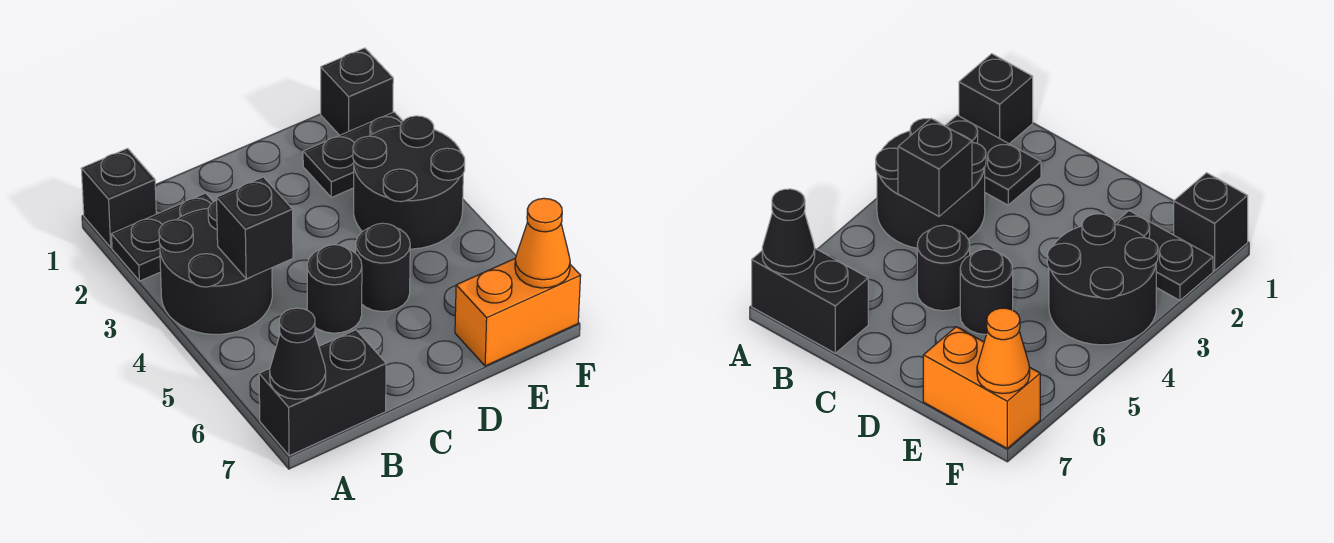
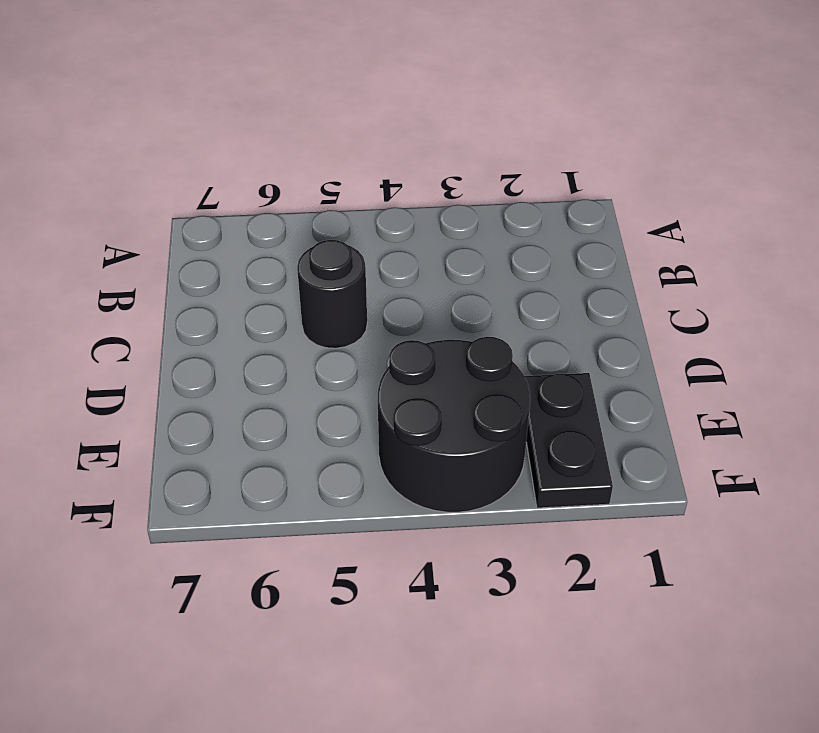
none -> black brick A1 level 1
none -> black plate A2:B2 level 1
none -> black round brick A3:B4 level 1

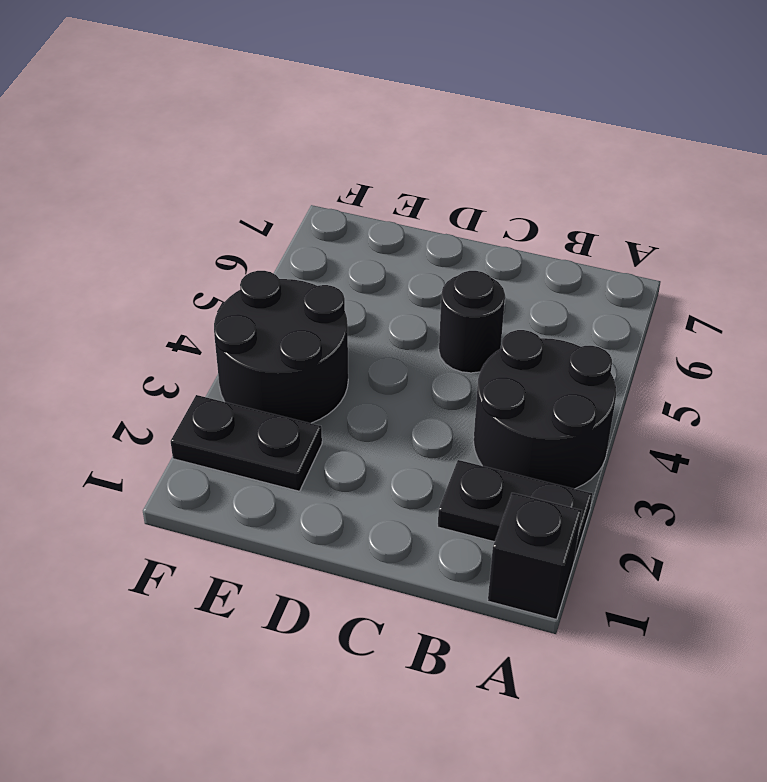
none -> black brick A7:B7 level 1
none -> black round brick D5 level 1
none -> orange brick E7:F7 level 1

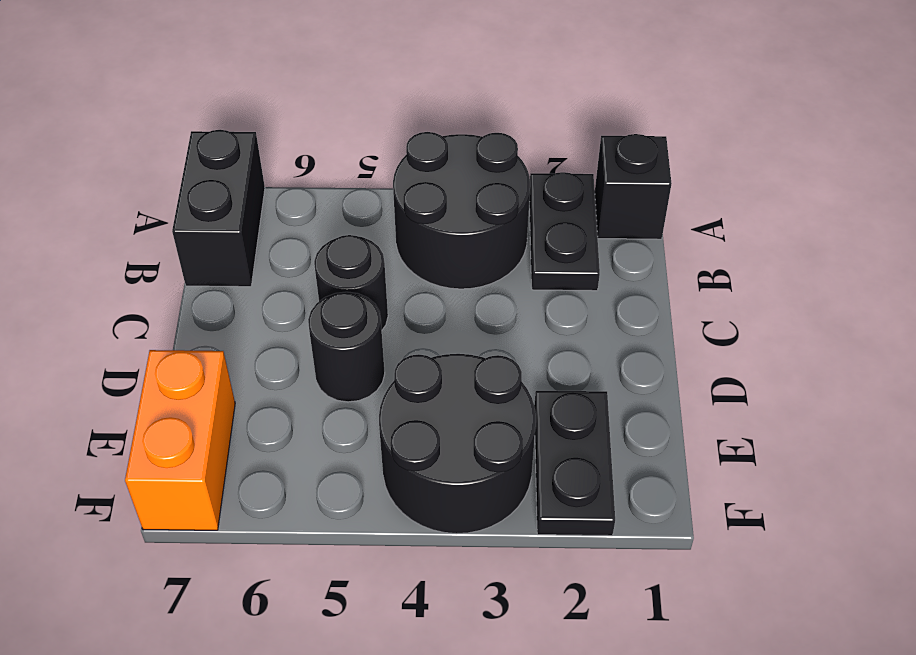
none -> black brick F1 level 1
none -> black cone A7 level 2
none -> black brick B4 level 2

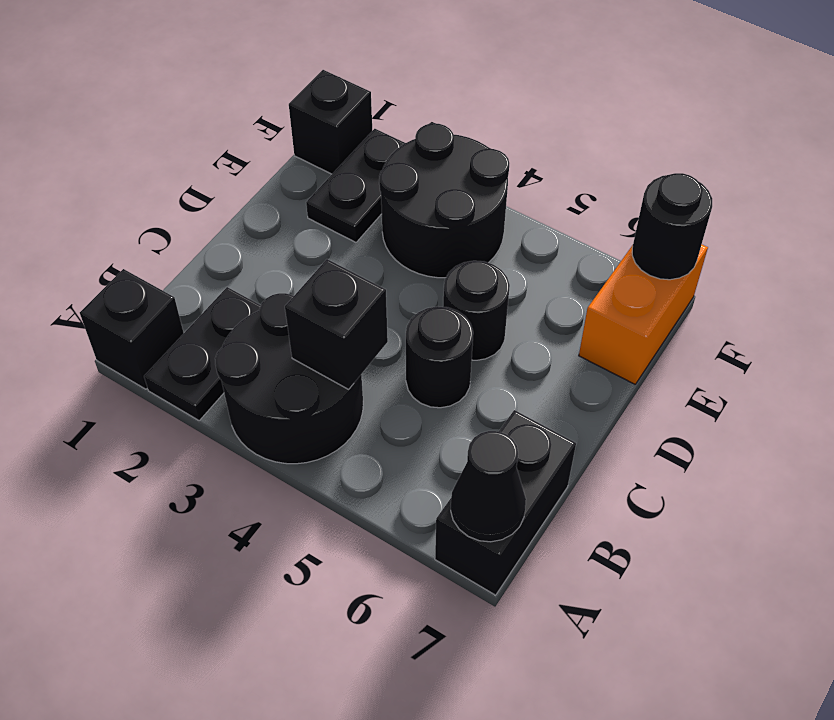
black round brick F7 level 2 -> orange cone F7 level 2

